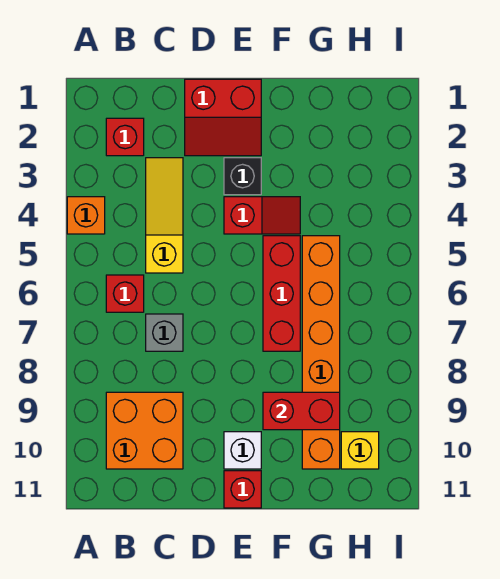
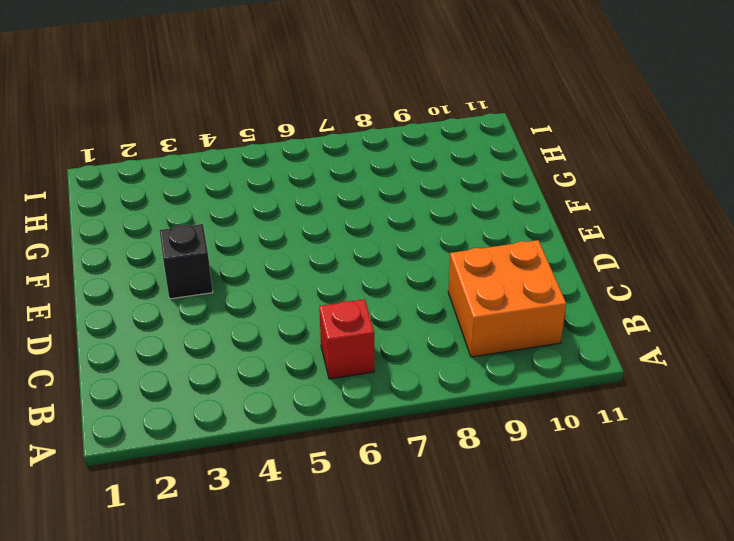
none -> orange brick A4 level 1
none -> red brick B2 level 1
none -> yellow slope C3:C5 level 1 top 5

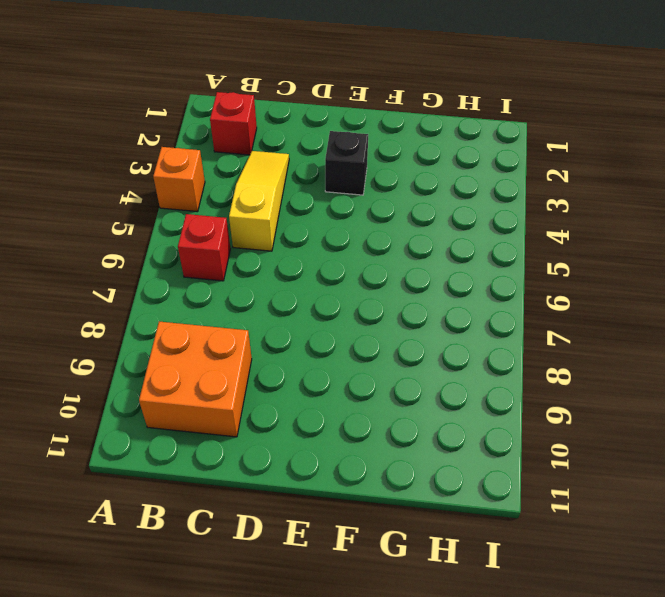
none -> grey brick C7 level 1
none -> red slope D1:E2 level 1 top 1
none -> red slope E4:F4 level 1 top E

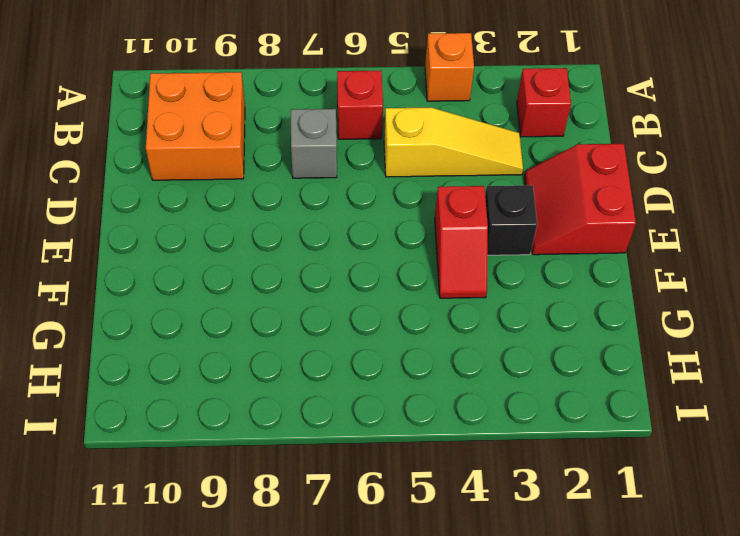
none -> white brick E10 level 1
none -> red brick E11 level 1
none -> red brick F5:F7 level 1

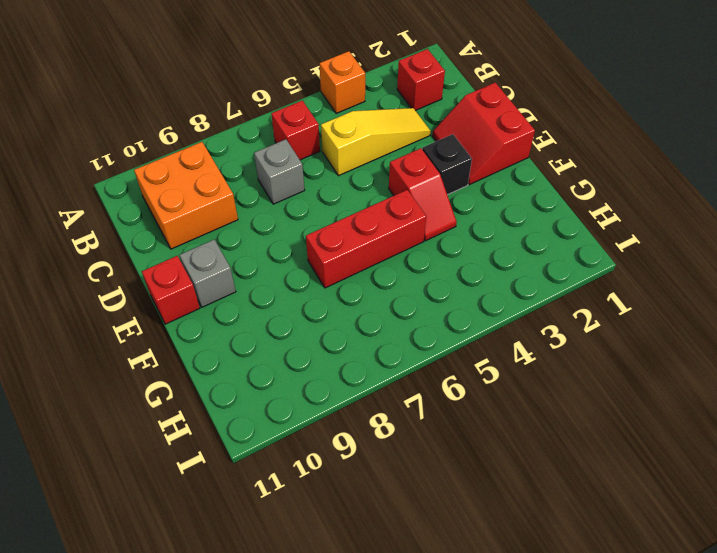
grey brick E10 level 1 -> white brick E10 level 1
none -> orange brick G5:G10 level 1
none -> yellow brick H10 level 1
none -> red brick F9:G9 level 2

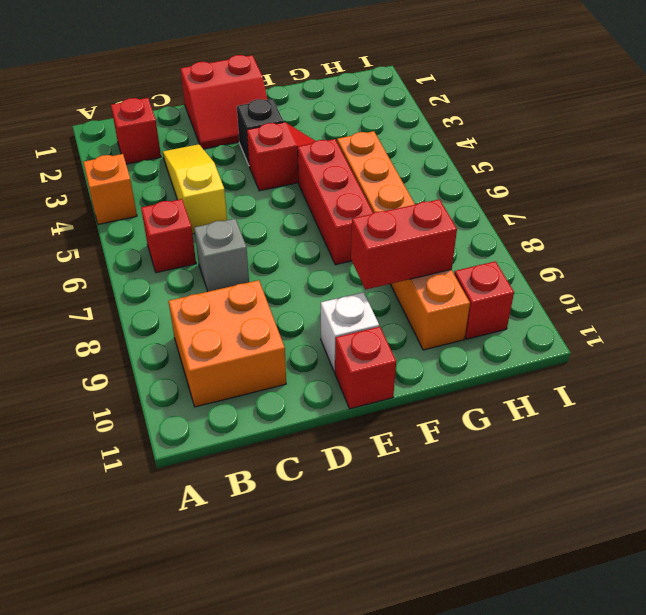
red brick H10 level 1 -> yellow brick H10 level 1

